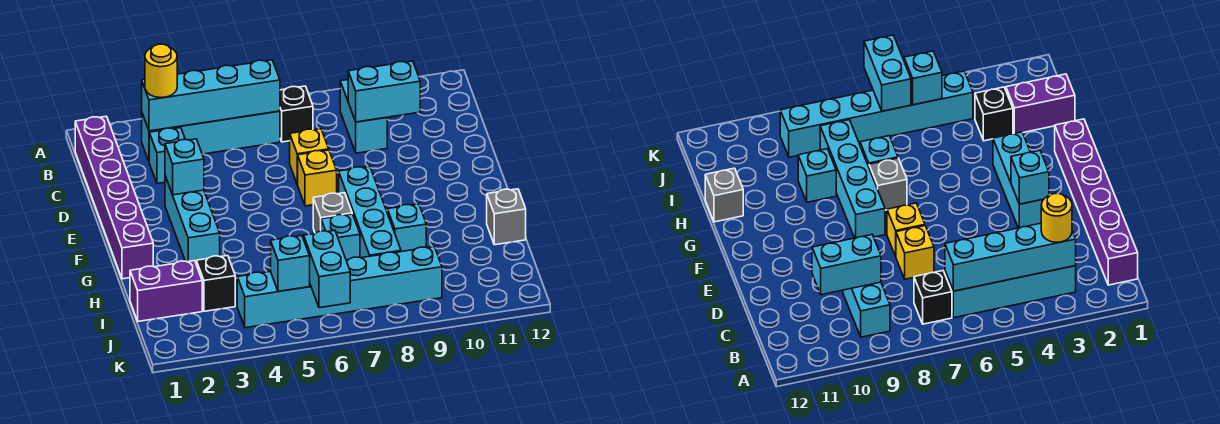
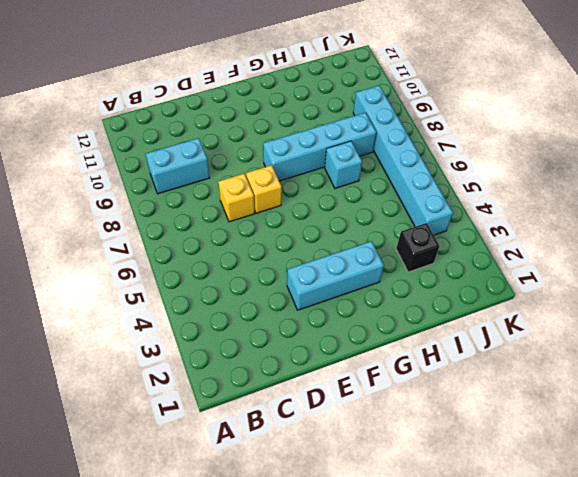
none -> purple brick B1:G1 level 1
none -> cyan brick B3:B6 level 1
none -> black brick B7 level 1

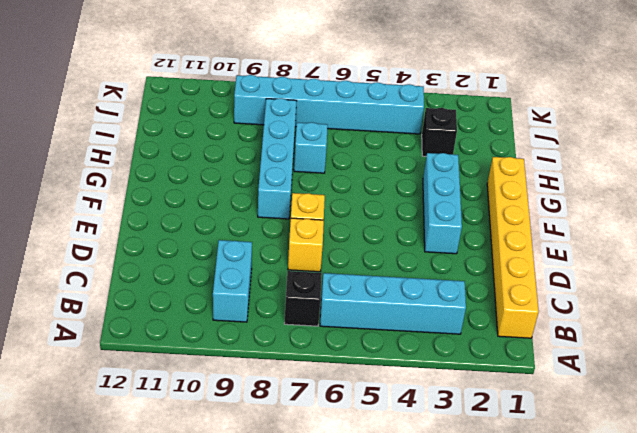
yellow brick B1:G1 level 1 -> purple brick B1:G1 level 1
none -> cyan brick C3 level 1
none -> grey brick G7 level 1
none -> cyan brick H9 level 1

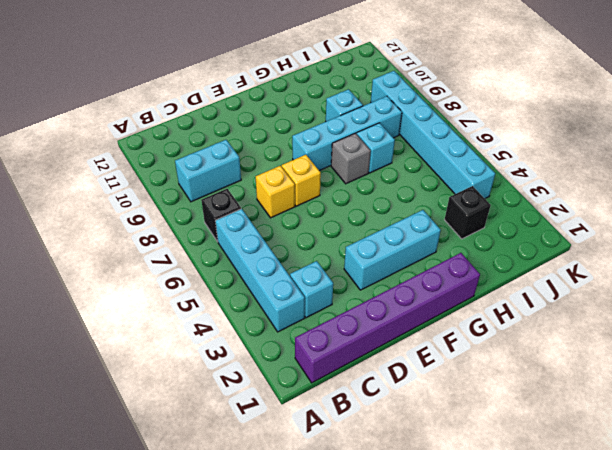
none -> grey brick H12 level 1
none -> purple brick I1:I2 level 1
none -> cyan brick B3:B6 level 2

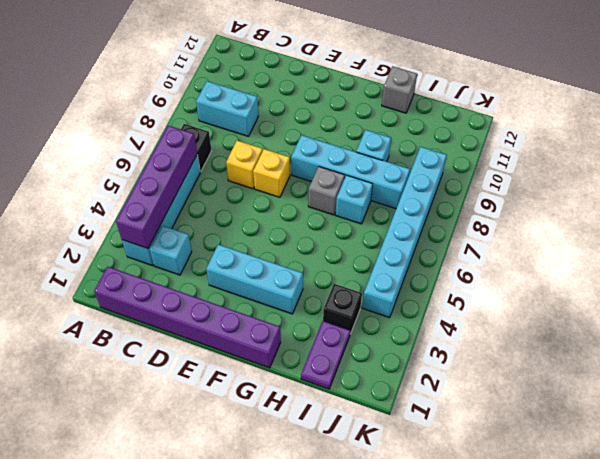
purple brick B3:B6 level 2 -> cyan brick B3:B6 level 2
purple plate I1:I2 level 1 -> purple brick I1:I2 level 1
none -> cyan brick C9:C10 level 2
none -> cyan brick E3 level 2
none -> cyan brick J5 level 2

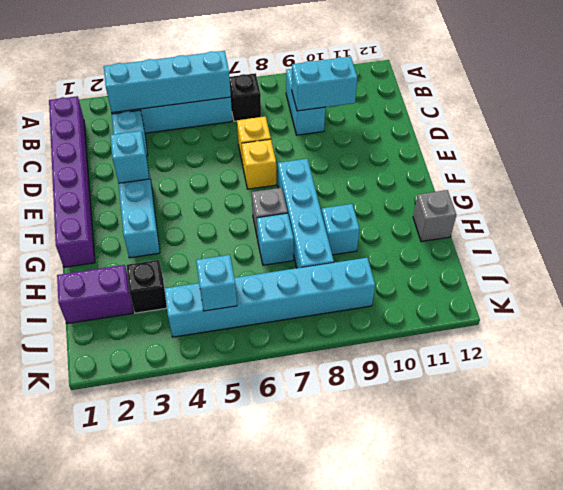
none -> cyan brick J6:K6 level 2
none -> yellow round brick B3 level 3

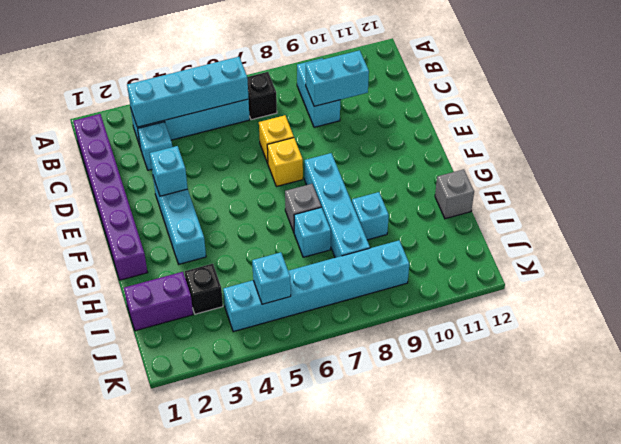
none -> cyan brick J6:K6 level 2
none -> yellow round brick B3 level 3

